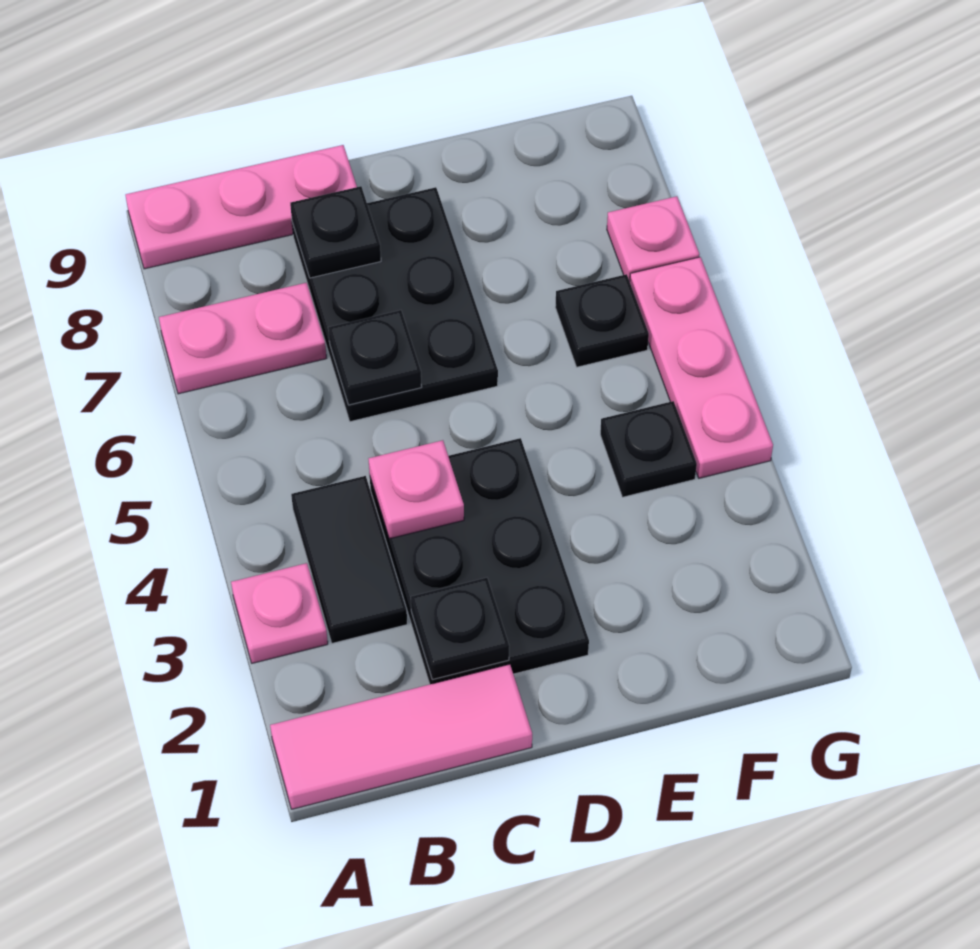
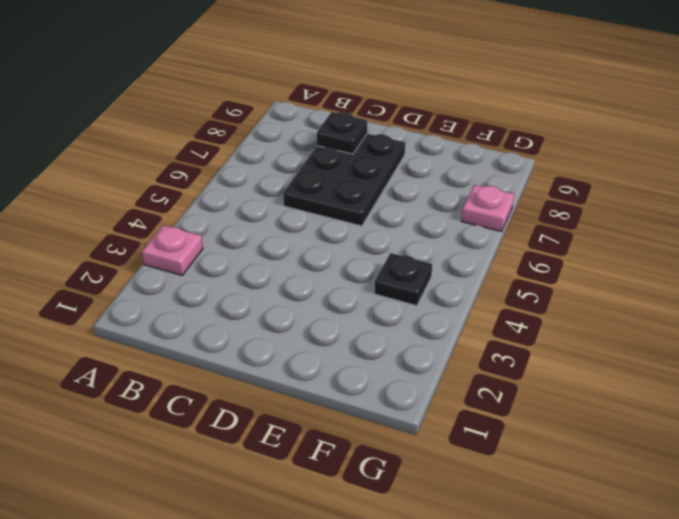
none -> pink tile A1:C1 level 1
none -> pink plate A7:B7 level 1
none -> pink plate A9:C9 level 1

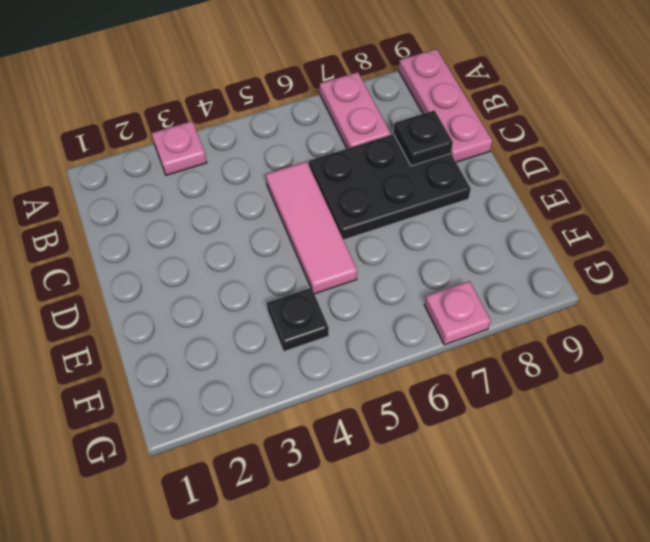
pink tile C5:E5 level 1 -> pink tile A1:C1 level 1
none -> black tile B3:B4 level 1
none -> black plate C2:D4 level 1
none -> black plate F6 level 1

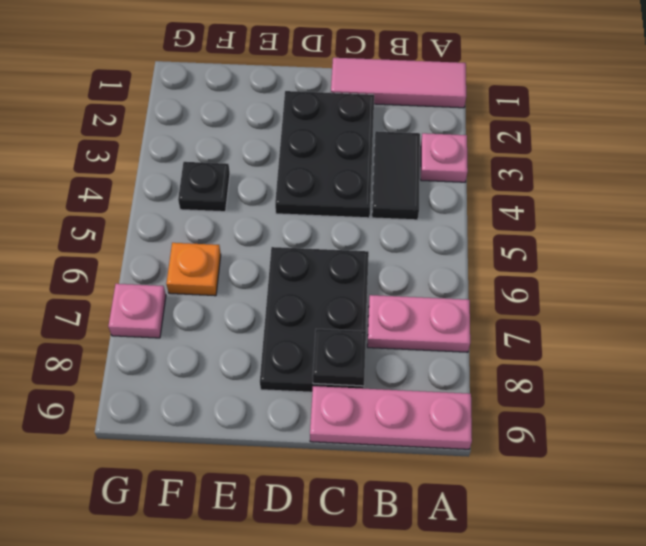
orange plate F6 level 1 -> black plate F6 level 1
none -> pink plate G4:G6 level 1
none -> black plate C2 level 2
none -> pink plate C4 level 2

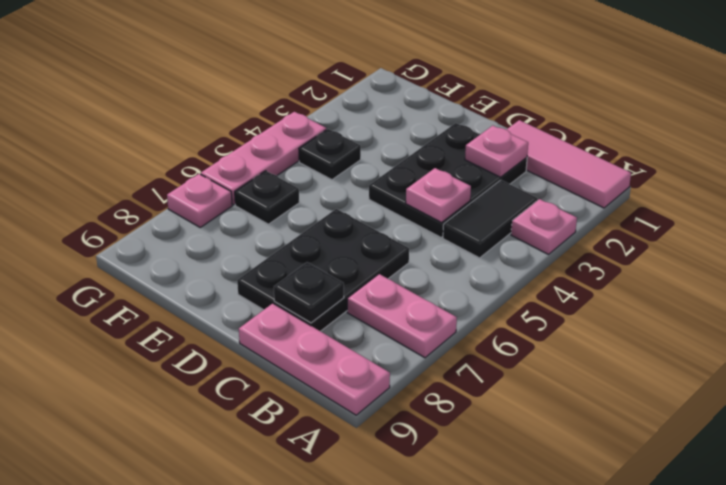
pink plate C2 level 2 -> black plate C2 level 2
none -> black plate C6 level 2

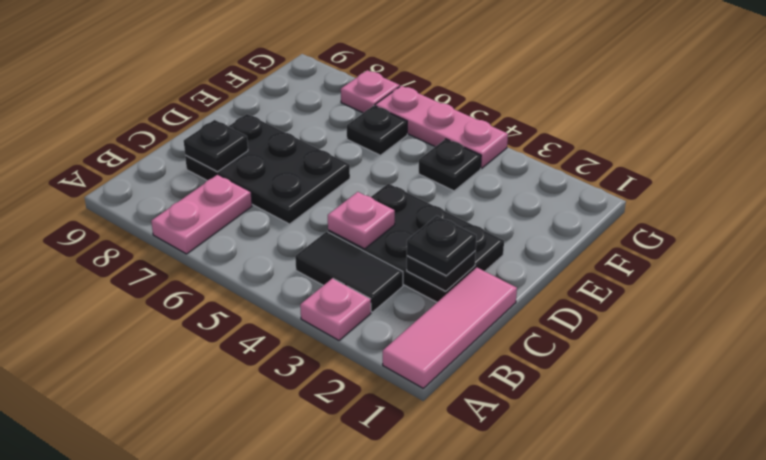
black plate C2 level 3 -> black plate C6 level 2
none -> pink plate A9:C9 level 1

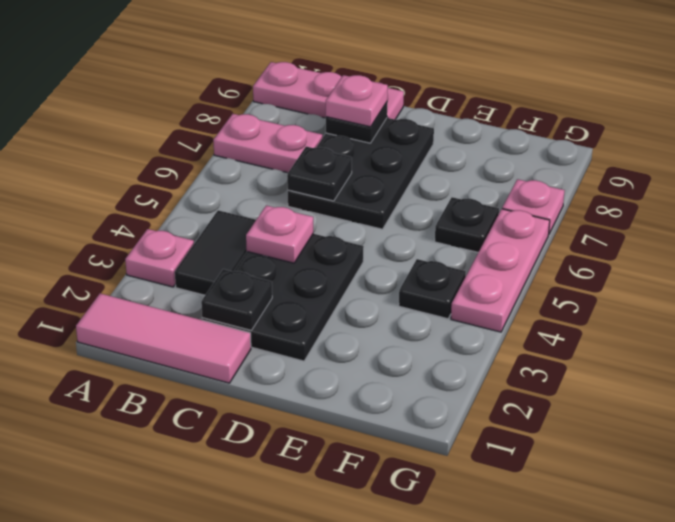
pink plate C8 level 3 -> none

